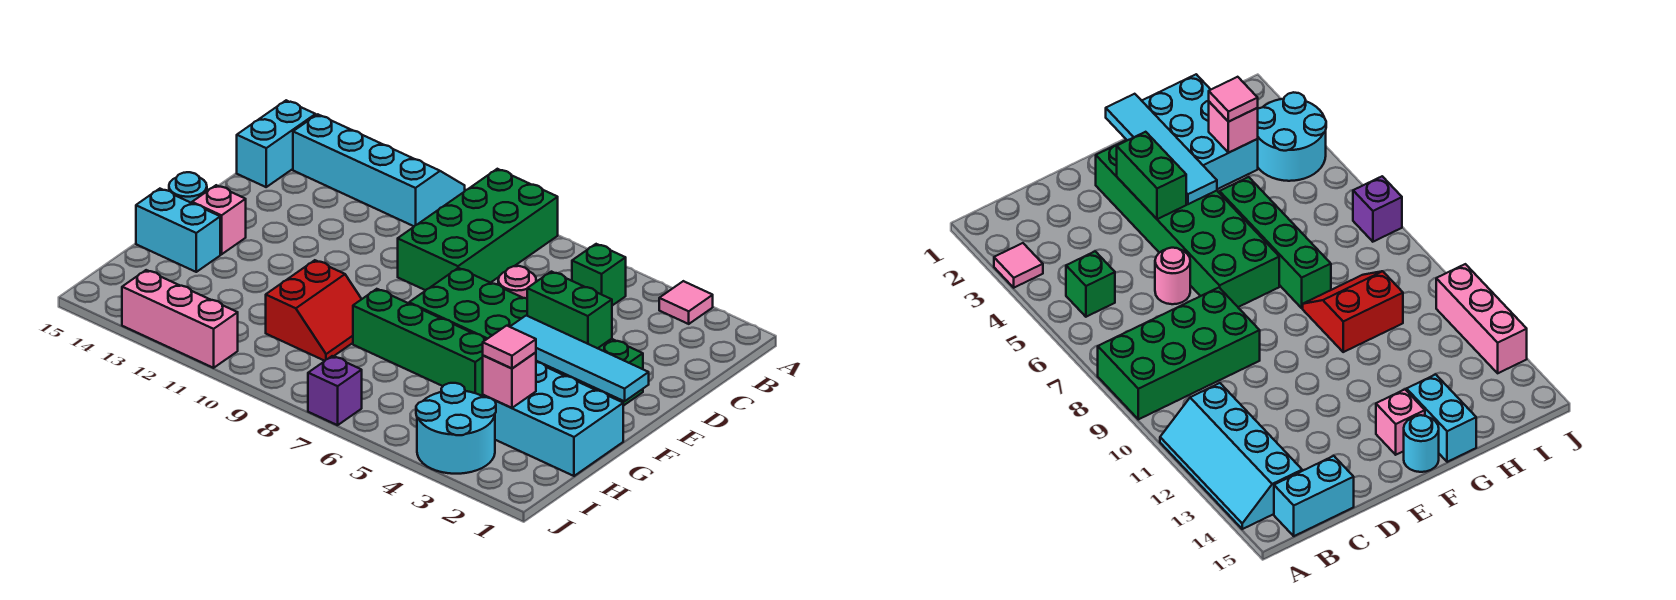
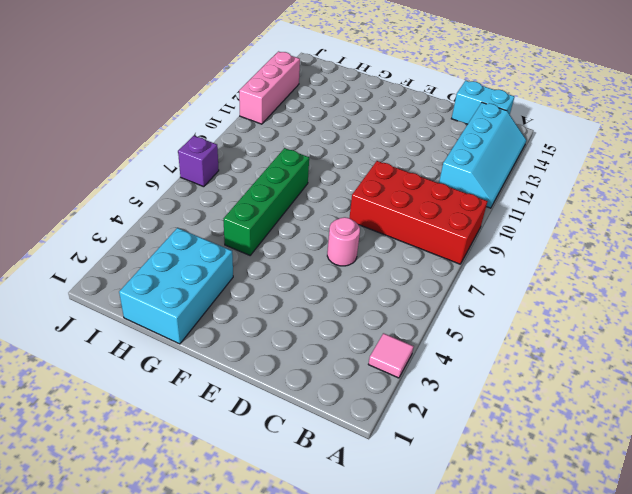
red brick A8:D9 level 1 -> green brick A8:D9 level 1
none -> green brick B5 level 1
none -> green brick E2:F7 level 1
none -> pink brick F14 level 1

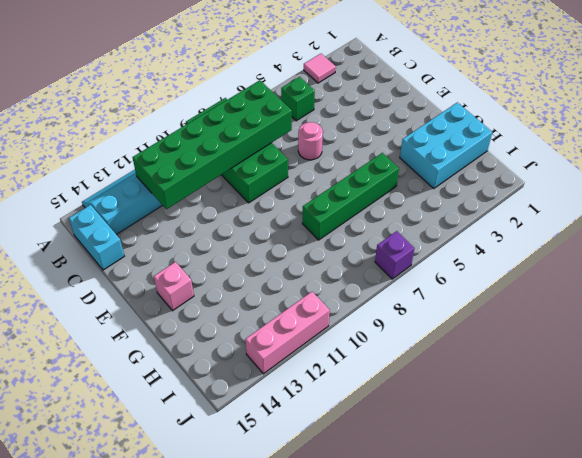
green brick B7:C12 level 2 -> green brick E2:F7 level 1
none -> cyan round brick F15 level 1
none -> red slope G9:H10 level 1 top 10
none -> cyan brick G14:G15 level 1

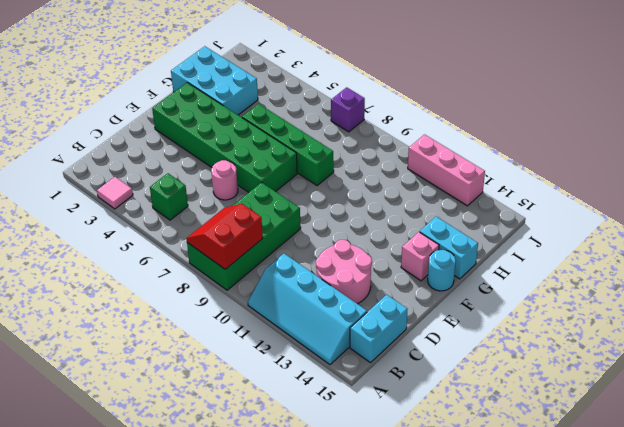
red slope A8:B9 level 2 top 9 -> red slope G9:H10 level 1 top 10
pink round brick C12:D13 level 1 -> none
none -> cyan round brick I3:J4 level 1
none -> green brick E3:E4 level 2
none -> cyan tile F1:F4 level 2

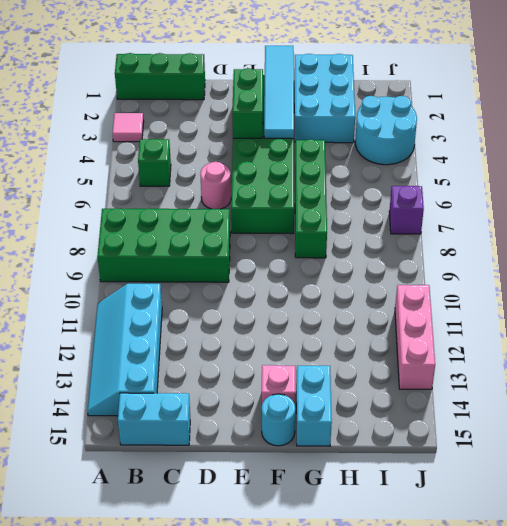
green brick A1:C1 level 1 -> none
none -> red slope G9:H10 level 1 top 10
none -> pink brick H3 level 2
none -> pink tile H3 level 3

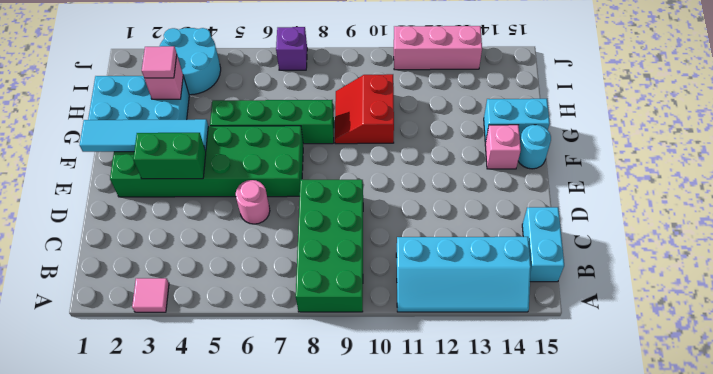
none -> green brick B5 level 1

